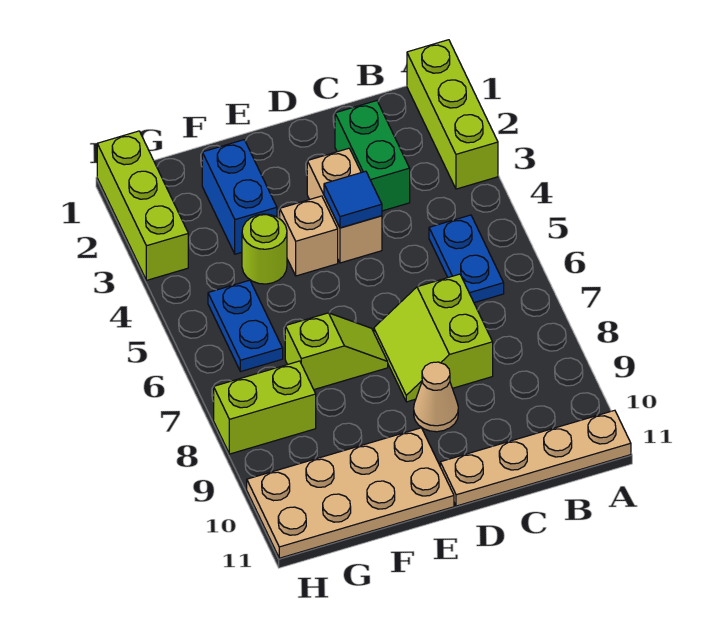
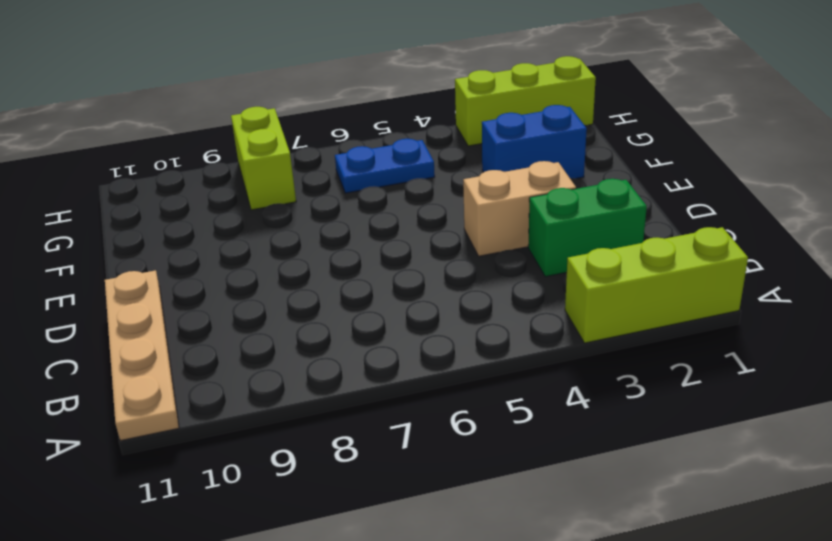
none -> blue plate B5:B6 level 1
none -> lime slope C7:D8 level 1 top C
none -> tan cone D9 level 1

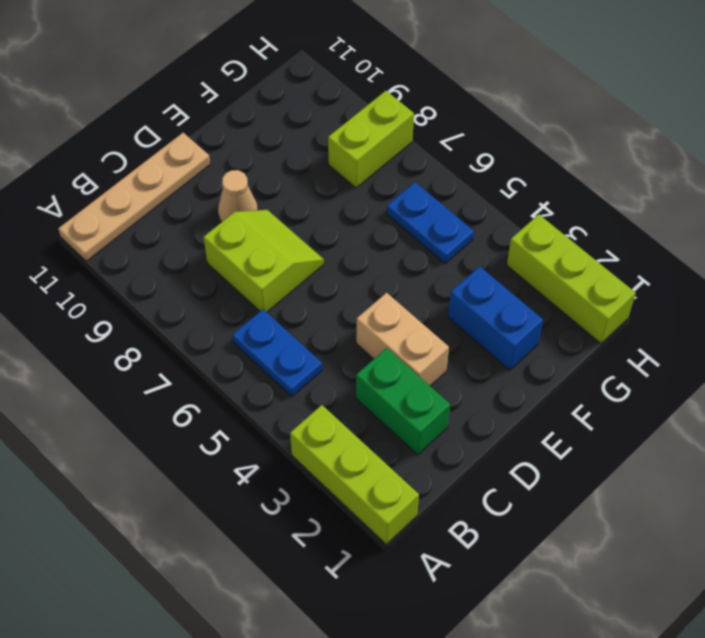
none -> tan brick E4 level 1
none -> lime slope E7:F7 level 1 top F
none -> tan plate E10:H11 level 1

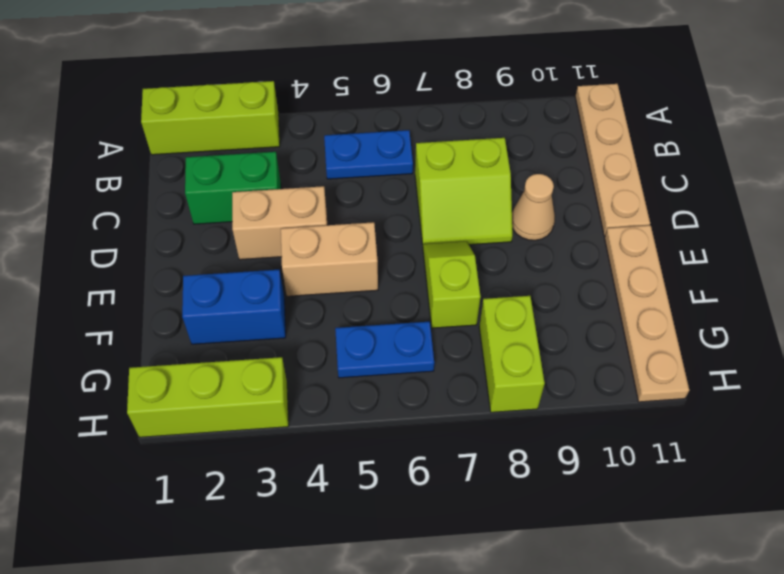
tan brick E4:E5 level 1 -> tan brick E4 level 1
tan plate E11:H11 level 1 -> tan plate E10:H11 level 1
none -> lime round brick F4 level 1
none -> blue tile D4 level 2

